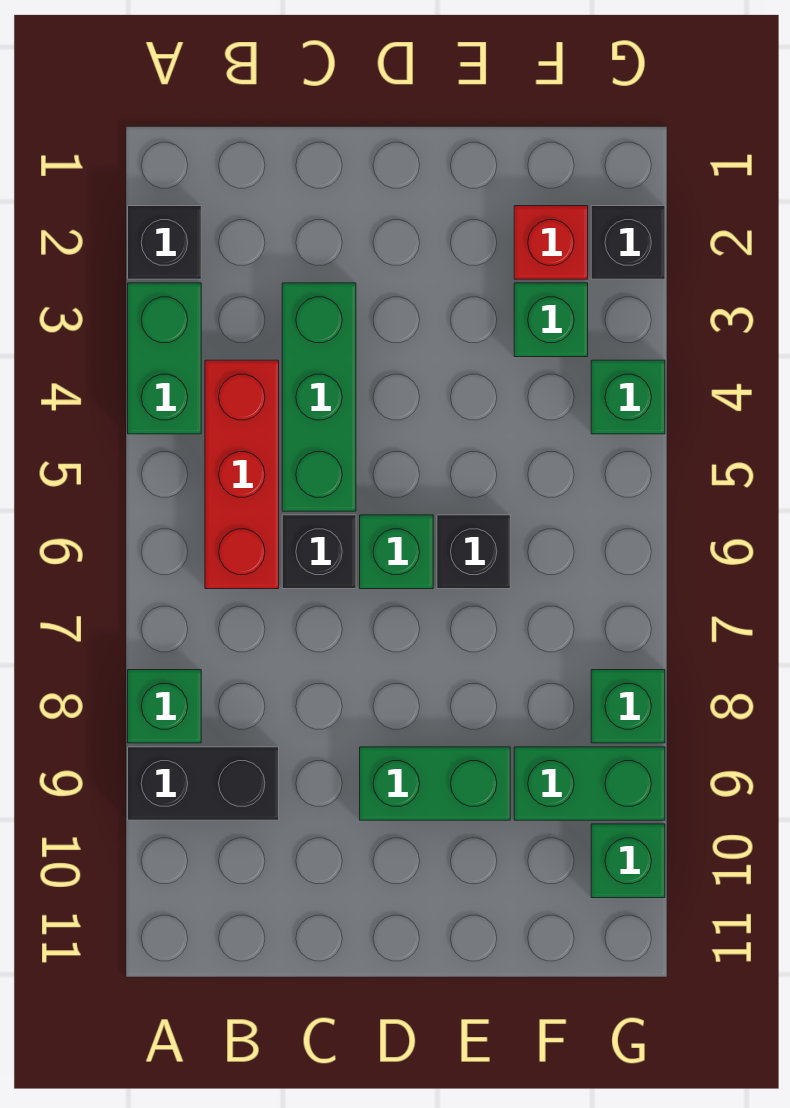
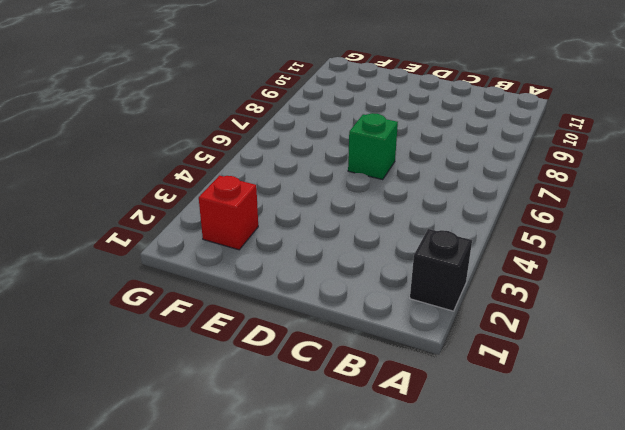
none -> green brick A3:A4 level 1
none -> green brick A8 level 1
none -> black brick A9:B9 level 1

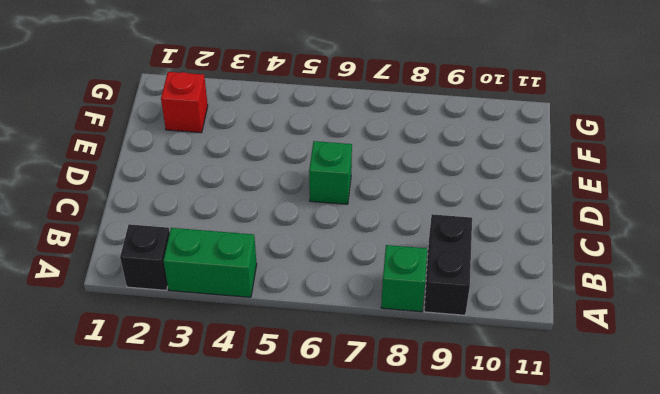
none -> red brick B4:B6 level 1
none -> green brick C3:C5 level 1
none -> black brick C6 level 1

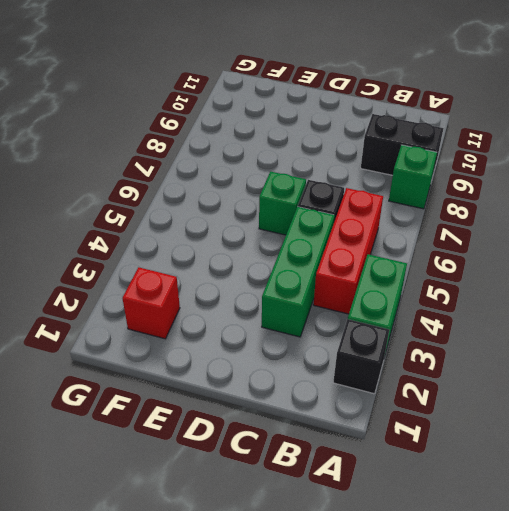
none -> green brick D9:E9 level 1
none -> black brick E6 level 1
none -> green brick F3 level 1

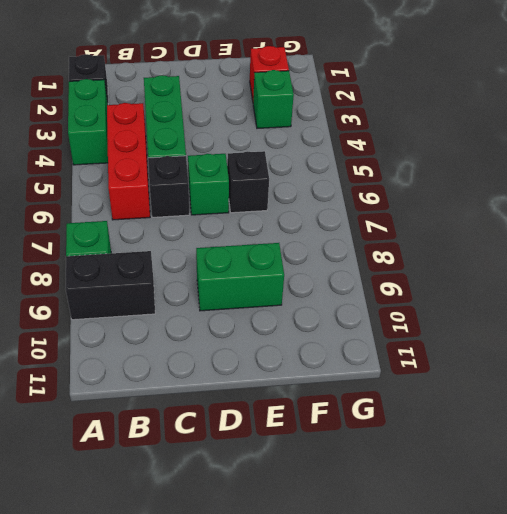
none -> green brick F9:G9 level 1
none -> black brick G2 level 1
none -> green brick G4 level 1

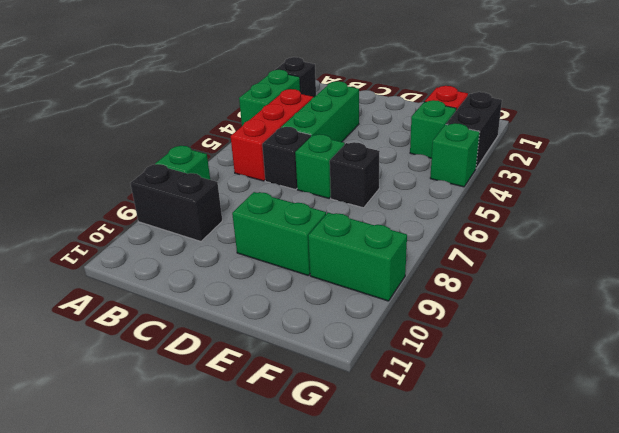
black brick G2:G3 level 1 -> black brick G2 level 1
none -> green brick G8 level 1
none -> green brick G10 level 1

